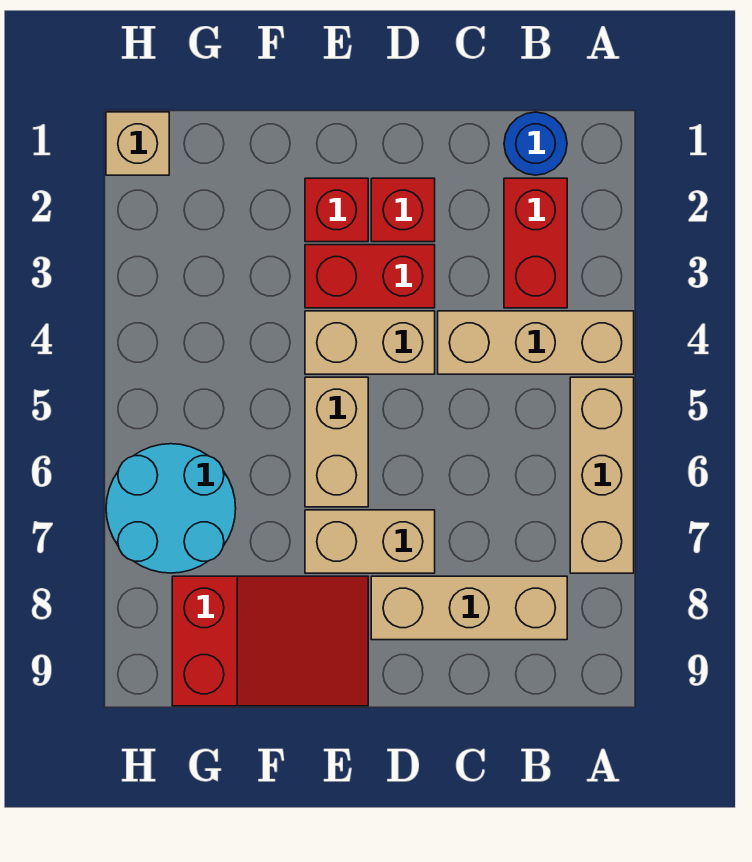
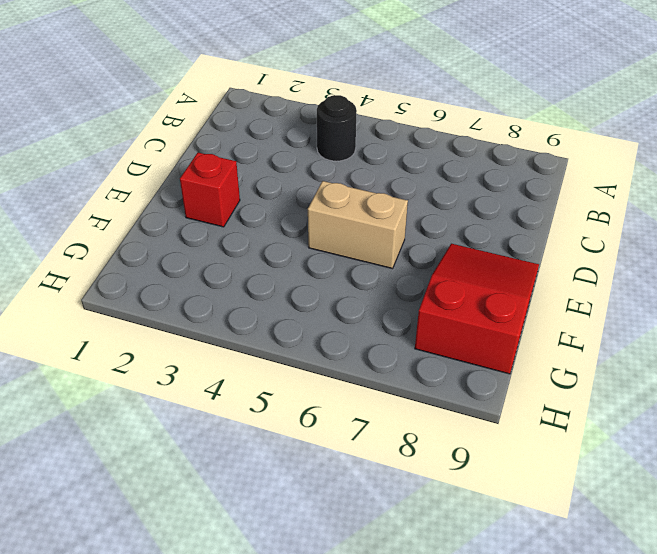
black round brick B4 level 1 -> tan brick A4:C4 level 1
none -> tan brick A5:A7 level 1
none -> blue round brick B1 level 1
none -> red brick B2:B3 level 1

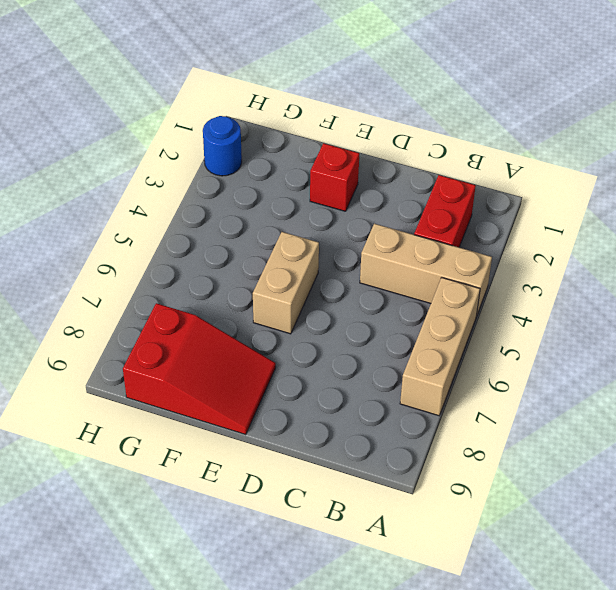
blue round brick H2 level 1 -> blue round brick B1 level 1
none -> tan brick B8:D8 level 1
none -> red brick D2 level 1
none -> red brick D3:E3 level 1

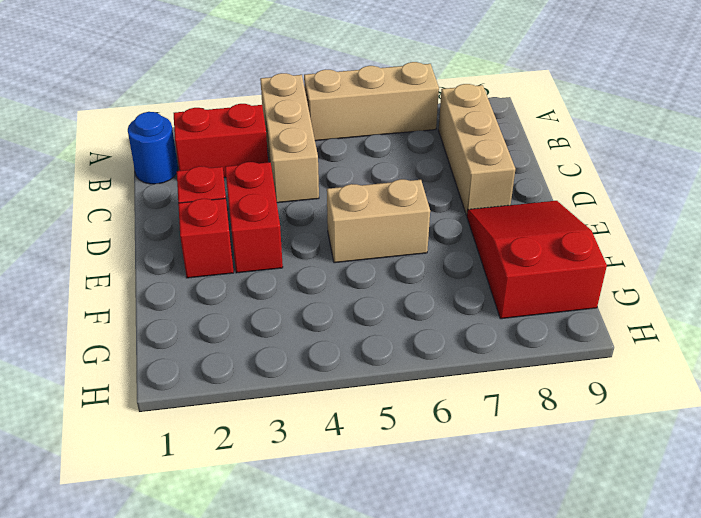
none -> tan brick D4:E4 level 1
none -> tan brick D7:E7 level 1
none -> cyan round brick G6:H7 level 1

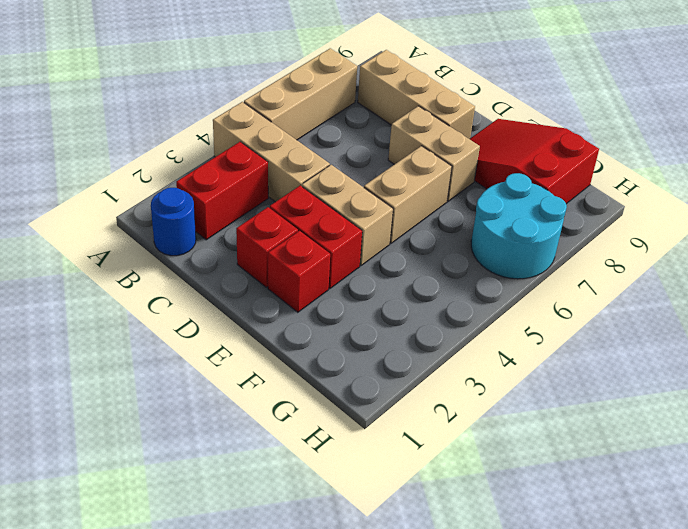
none -> tan brick H1 level 1

